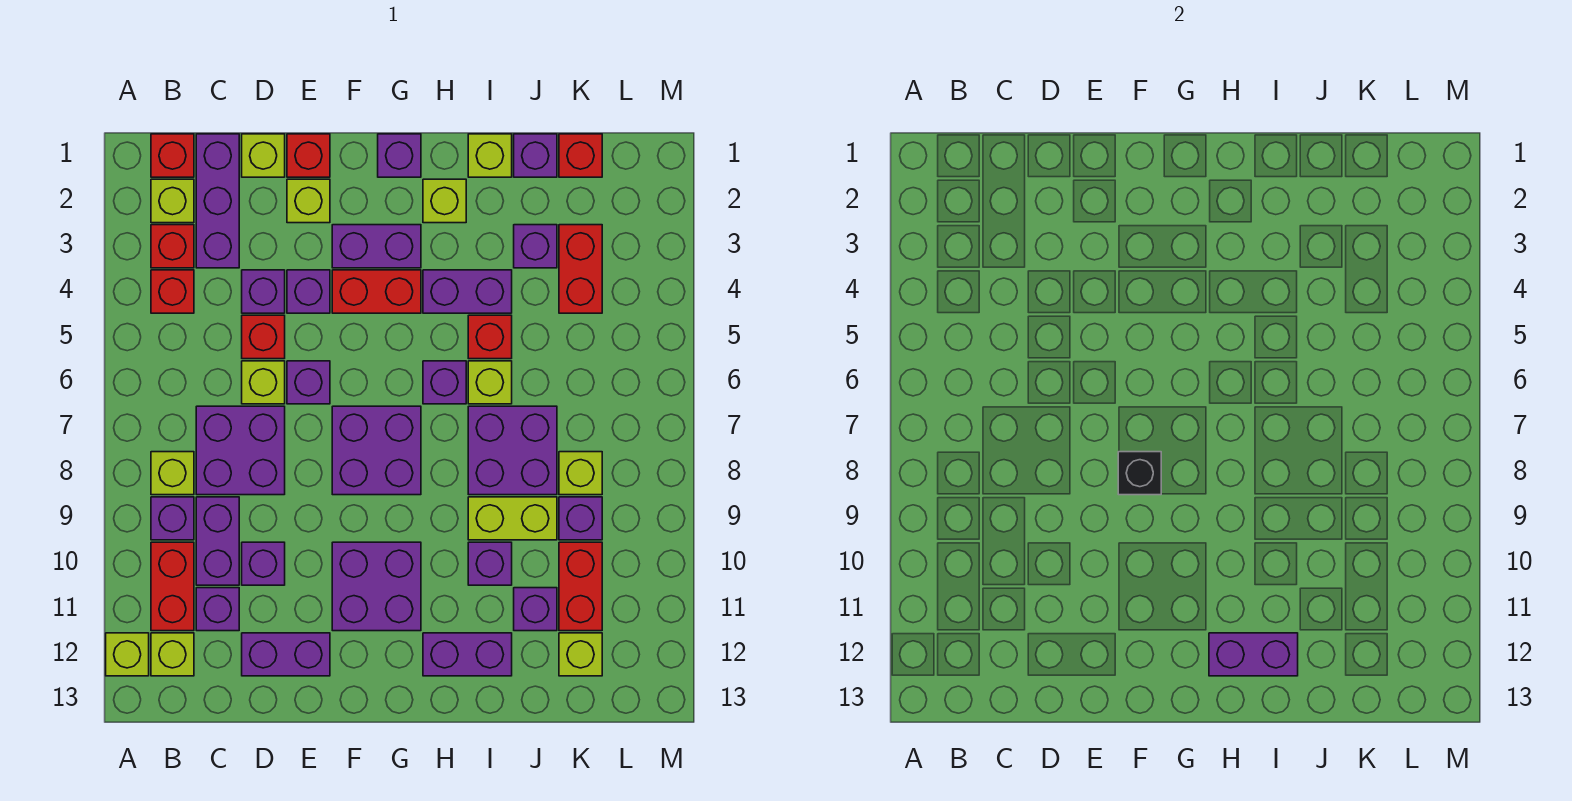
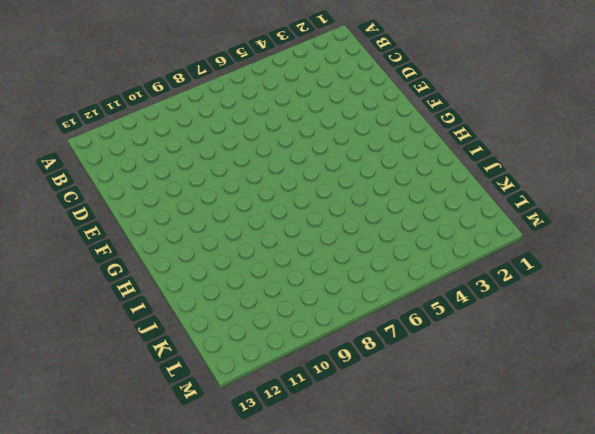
none -> lime brick A12 level 1
none -> red brick B1 level 1
none -> lime brick B2 level 1
none -> red brick B3 level 1

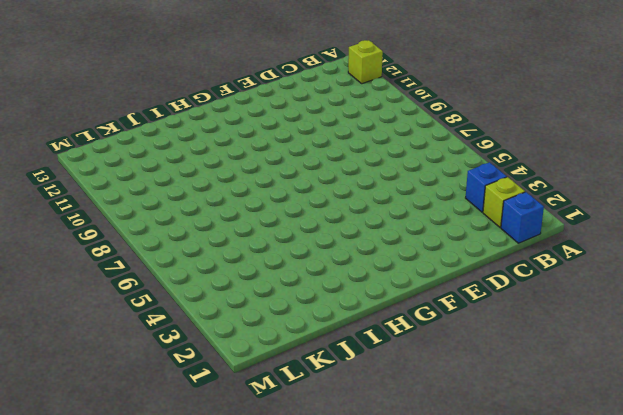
blue brick B1 level 1 -> red brick B1 level 1
blue brick B3 level 1 -> red brick B3 level 1
none -> red brick B4 level 1
none -> lime brick B8 level 1
none -> purple brick B9 level 1
none -> red brick B10:B11 level 1

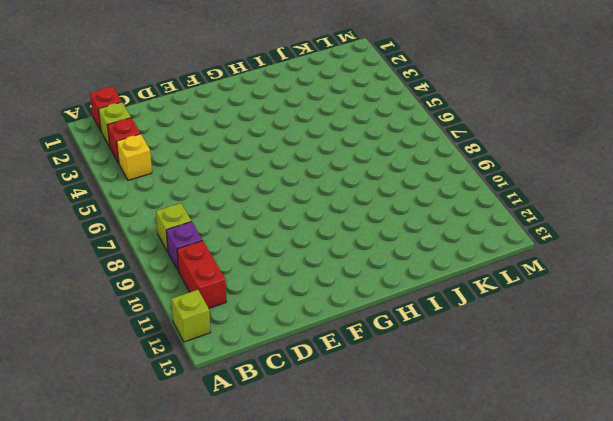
yellow brick B4 level 1 -> red brick B4 level 1
none -> lime brick B12 level 1
none -> purple brick C1:C3 level 1
none -> purple brick C7:D8 level 1
none -> purple brick C9:C10 level 1

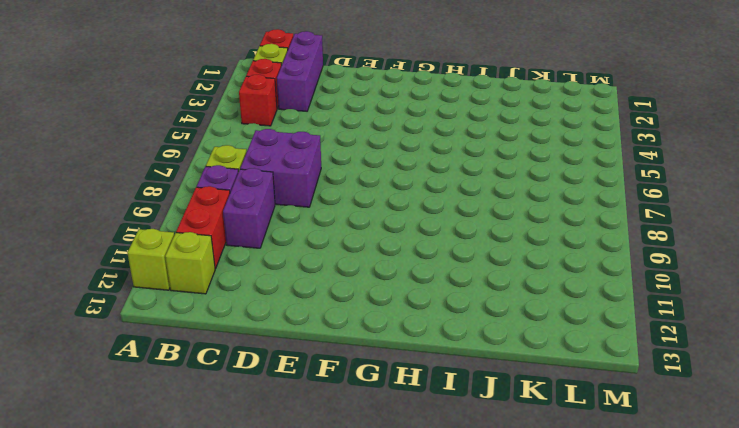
none -> purple brick C11 level 1
none -> lime brick D1 level 1
none -> purple brick D4 level 1
none -> red brick D5 level 1

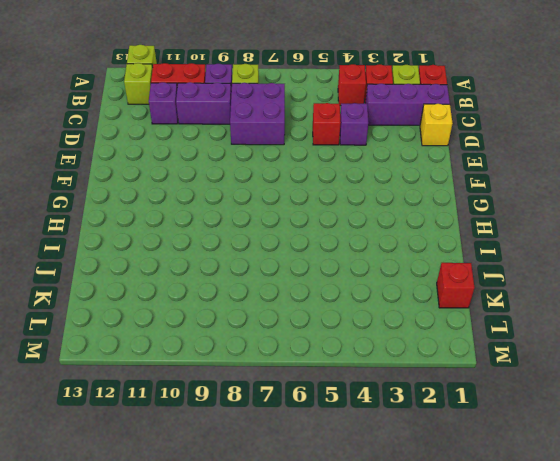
yellow brick D1 level 1 -> lime brick D1 level 1
none -> lime brick D6 level 1
none -> purple brick D10 level 1
none -> purple brick D12:E12 level 1
none -> red brick E1 level 1

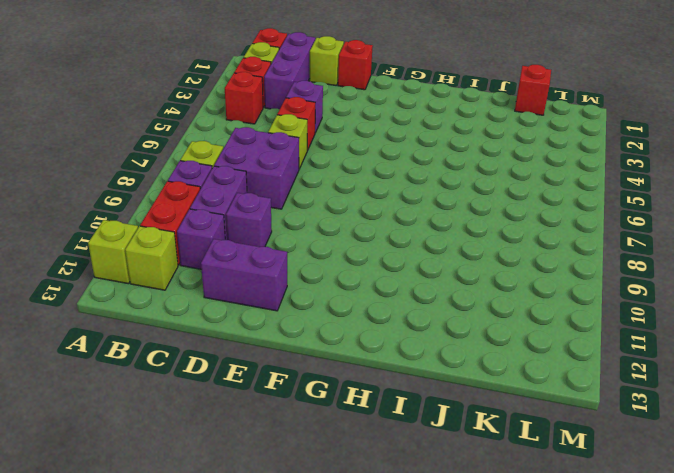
none -> lime brick E2 level 1
none -> purple brick E4 level 1
none -> purple brick E6 level 1
none -> purple brick F3:G3 level 1

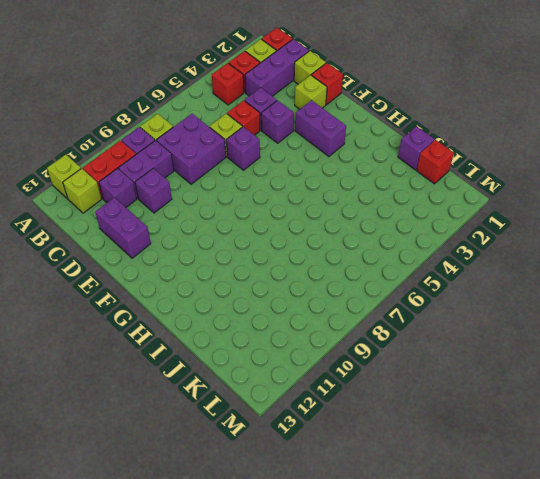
none -> red brick F4:G4 level 1
none -> purple brick F7:G8 level 1
none -> purple brick F10:G11 level 1
none -> purple brick G1 level 1

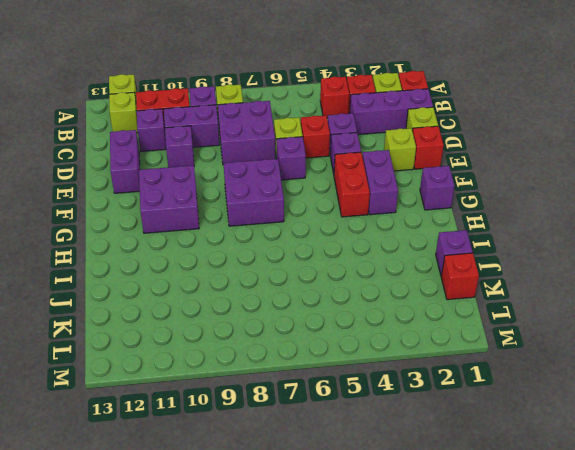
none -> lime brick H2 level 1
none -> purple brick H4:I4 level 1
none -> purple brick H6 level 1
none -> purple brick H12:I12 level 1

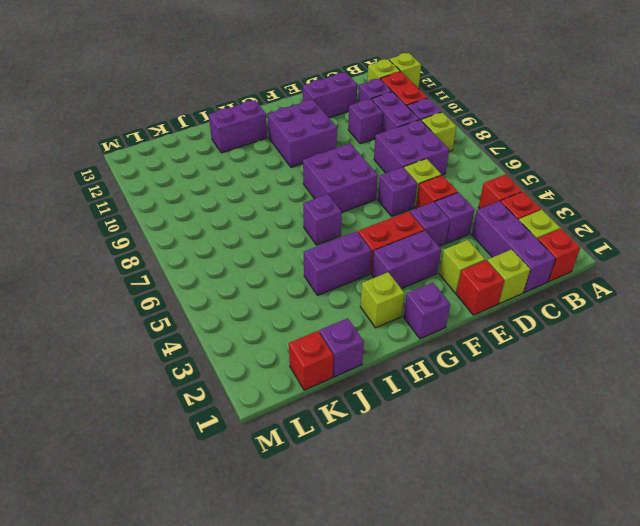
none -> lime brick I1 level 1
none -> red brick I5 level 1
none -> lime brick I6 level 1
none -> purple brick I7:J8 level 1

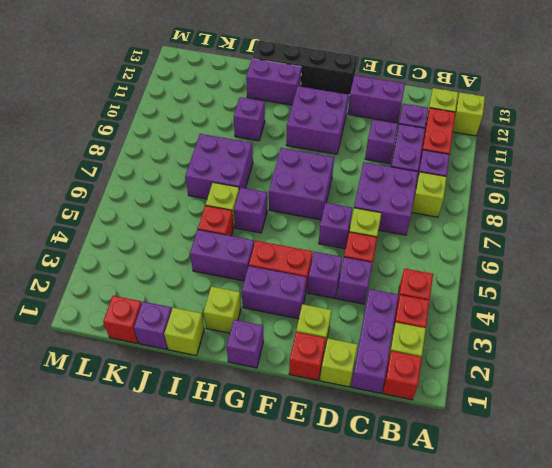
black brick F13:I13 level 1 -> none
none -> lime brick I9:J9 level 1
none -> purple brick J3 level 1
none -> purple brick J11 level 1
none -> red brick K3:K4 level 1

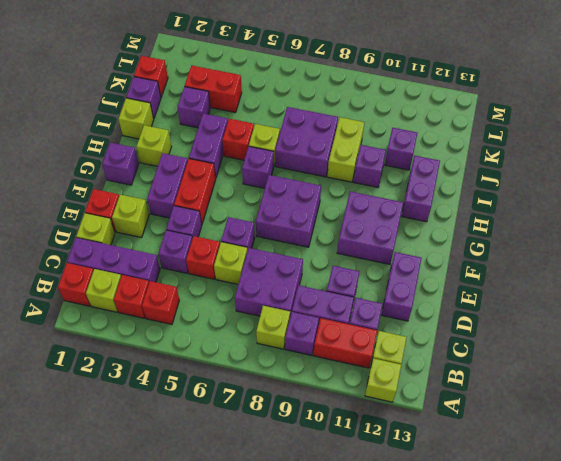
none -> lime brick K8 level 1
none -> purple brick K9 level 1
none -> red brick K10:K11 level 1
none -> lime brick K12 level 1

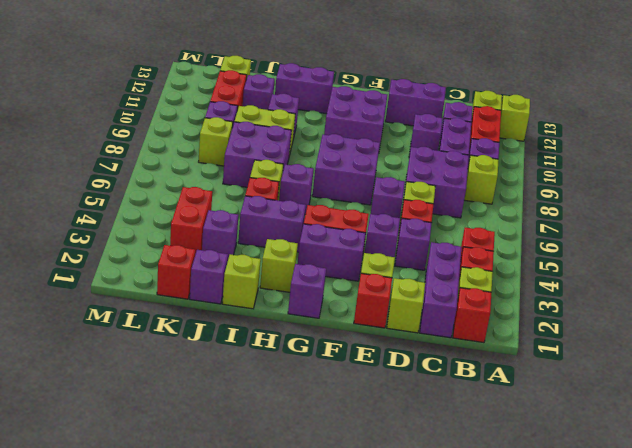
none -> black brick F8 level 2
none -> purple brick H12:I12 level 2

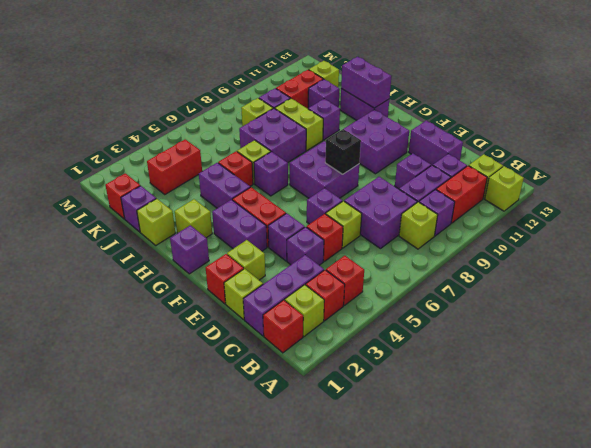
none -> purple brick J3 level 1

